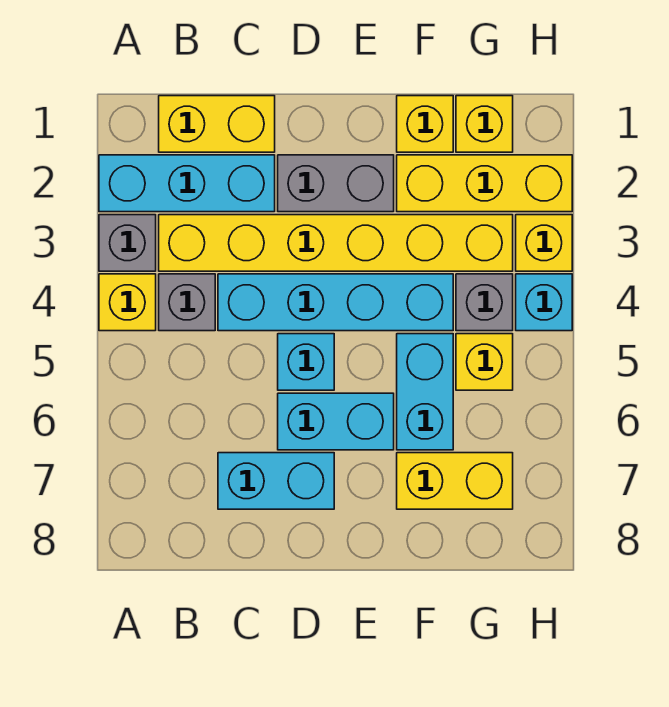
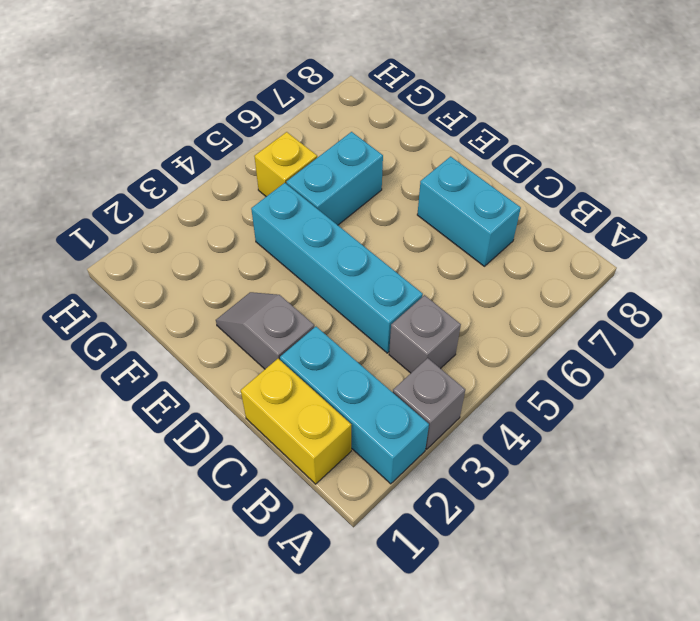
grey slope D2:E2 level 1 top D -> grey brick D2:E2 level 1
none -> yellow brick A4 level 1
none -> yellow brick B3:G3 level 1
none -> cyan brick D5 level 1

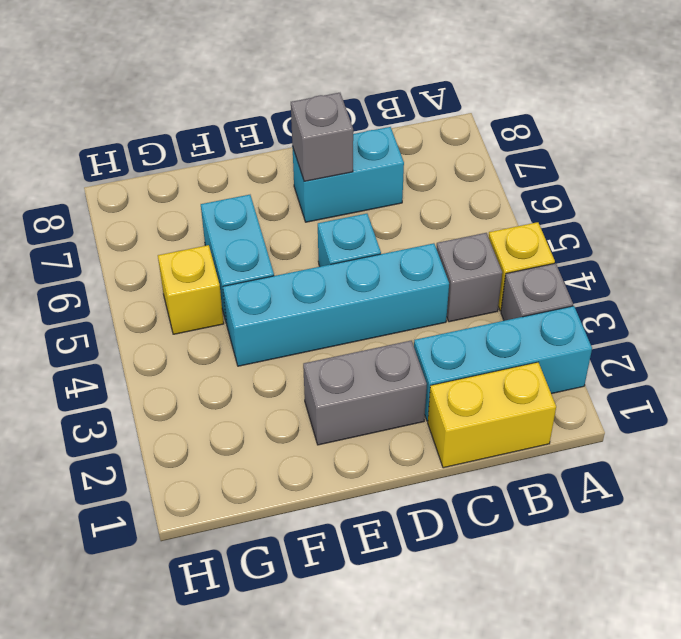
grey brick D7 level 2 -> grey brick G4 level 1
none -> yellow brick B3:G3 level 1
none -> cyan brick D6:E6 level 1
none -> yellow brick F1 level 1

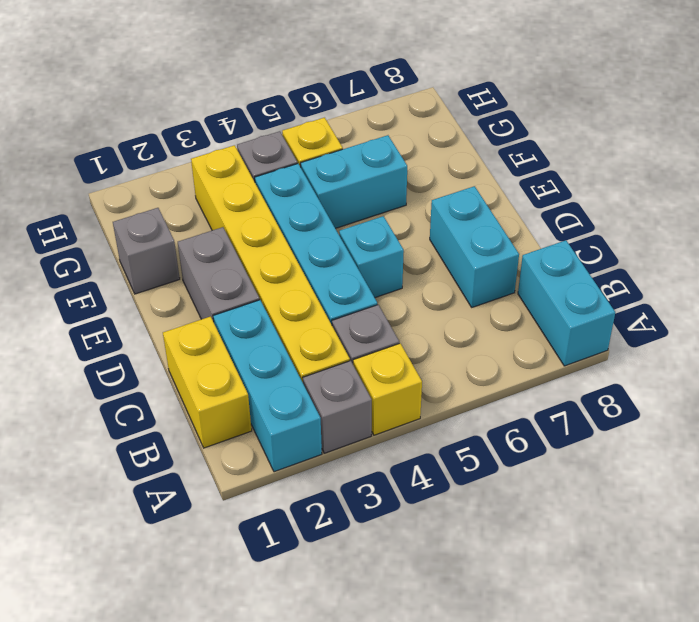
cyan brick A8:B8 level 1 -> cyan brick D6:E6 level 1
grey brick F1 level 1 -> yellow brick F1 level 1
none -> yellow brick F2:H2 level 1
none -> yellow brick F7:G7 level 1
none -> yellow brick G1 level 1

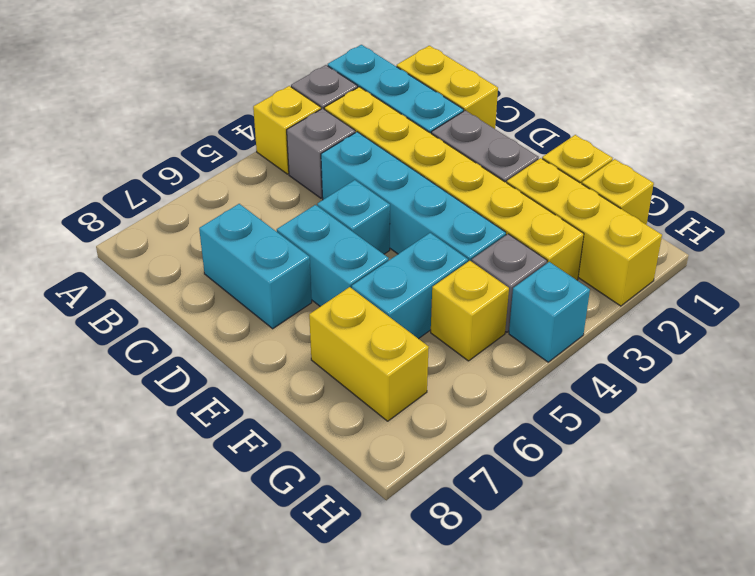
none -> yellow brick H3 level 1

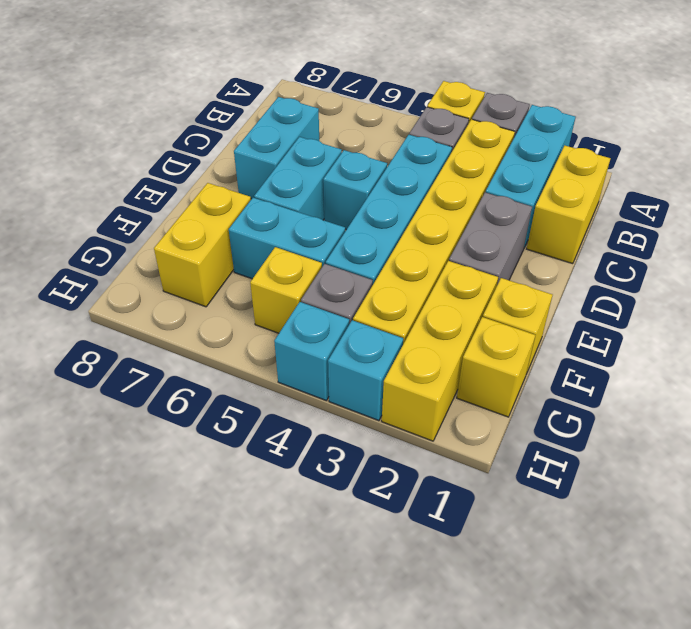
cyan brick H3 level 1 -> yellow brick H3 level 1

